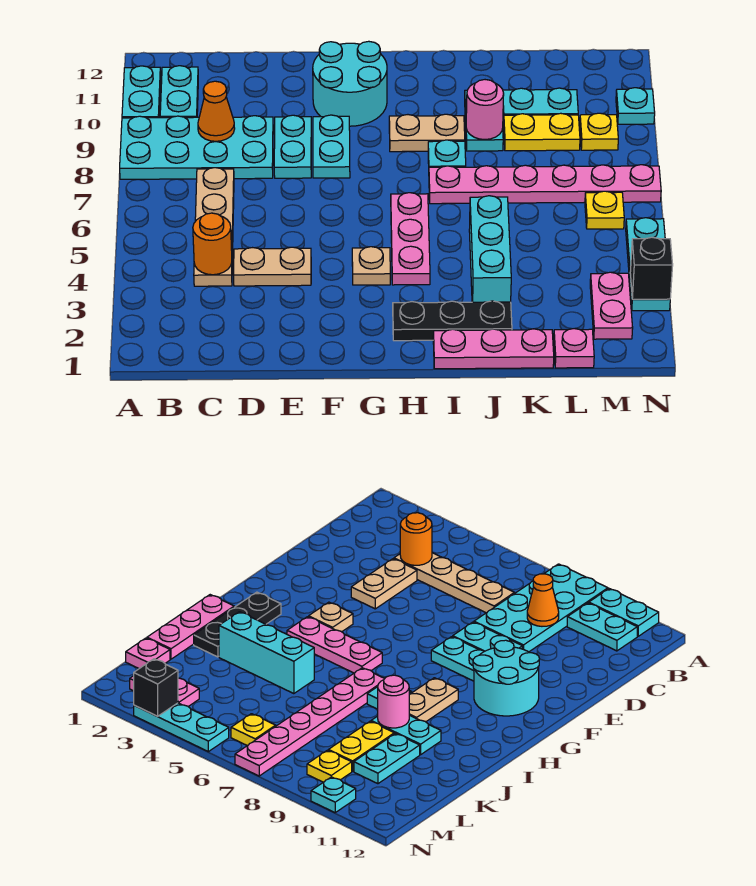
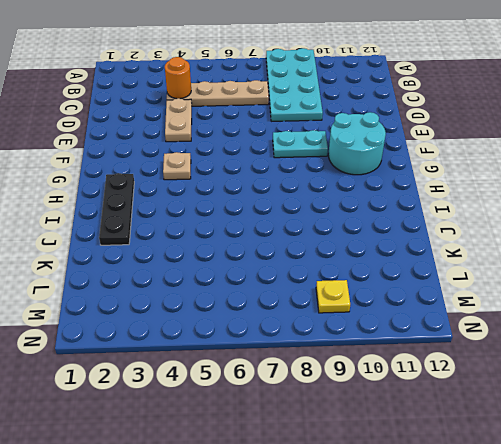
none -> cyan plate A10:A11 level 1
none -> cyan plate B10:B11 level 1
none -> cyan plate E8:E9 level 1

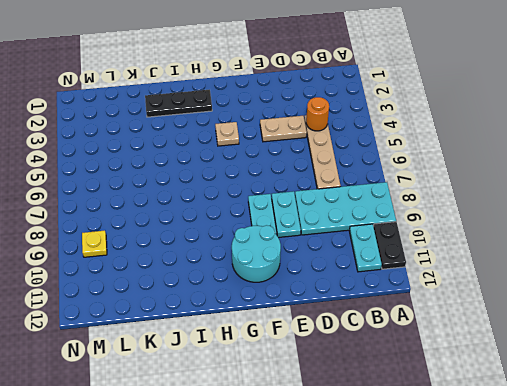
black plate A10:A11 level 1 -> cyan plate A10:A11 level 1
none -> pink plate H4:H6 level 1
none -> tan plate H9:I9 level 1
none -> pink plate I1:K1 level 1

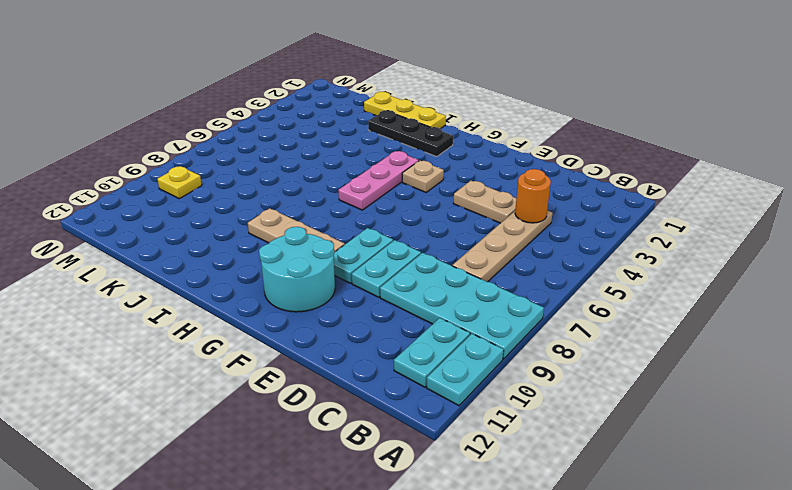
tan plate G9:I9 level 1 -> tan plate H9:I9 level 1
yellow plate I1:K1 level 1 -> pink plate I1:K1 level 1
none -> pink plate I7:N7 level 1
none -> cyan plate I8 level 1
none -> cyan brick J3:J5 level 1

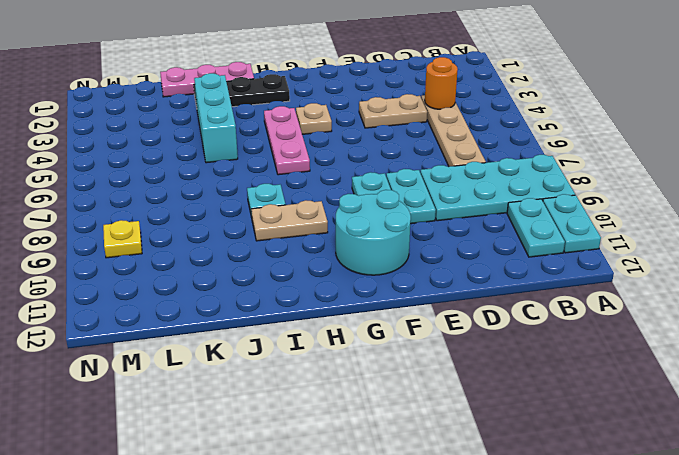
none -> pink plate I7:N7 level 1
none -> cyan plate J9:J10 level 1
none -> yellow plate K9:L9 level 1

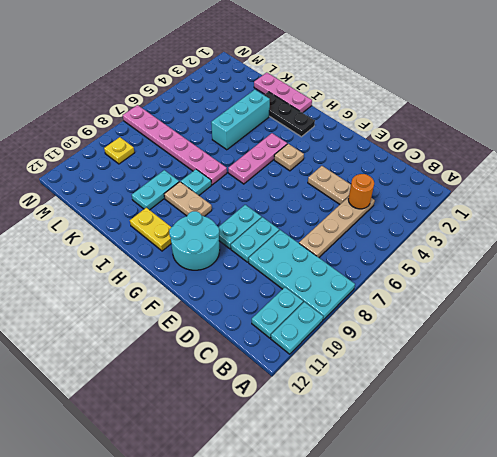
yellow plate H11:I11 level 1 -> yellow plate K9:L9 level 1
none -> cyan plate K10:L10 level 1
none -> pink plate L1 level 1
none -> pink plate M2:M3 level 1

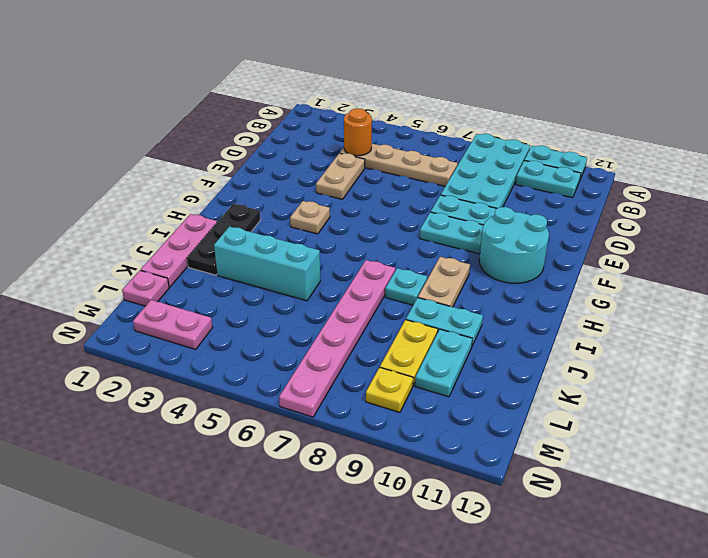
none -> pink plate H4:H6 level 1
none -> yellow plate M6 level 1
none -> cyan plate N3:N5 level 1

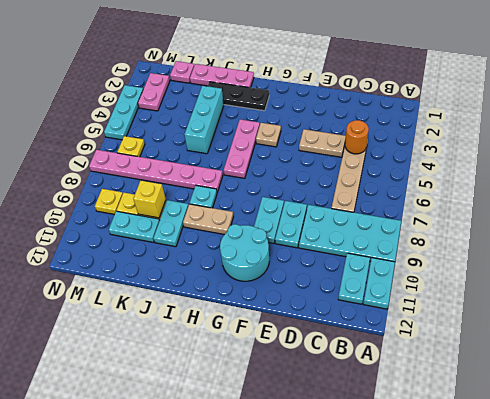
yellow brick K9 level 2 -> none
none -> cyan plate N10 level 1
none -> orange cone C9 level 2
none -> pink round brick J9 level 2

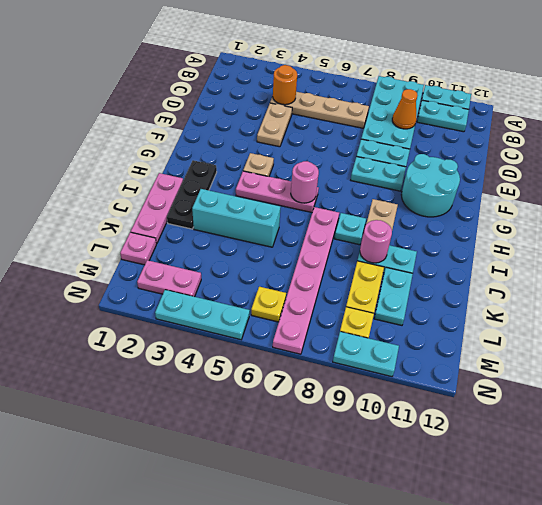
pink round brick H6 level 2 -> none
cyan plate N9:N10 level 1 -> cyan plate N10 level 1
none -> black brick N3 level 2

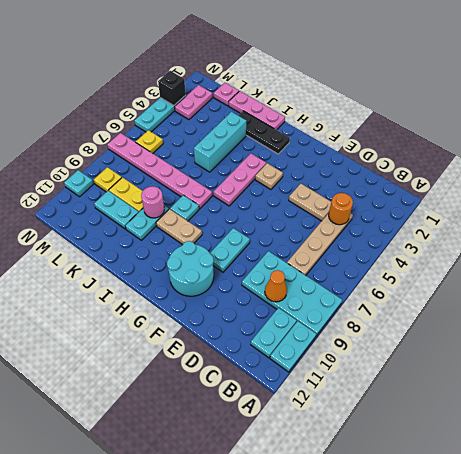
none -> cyan plate E8:E9 level 1

